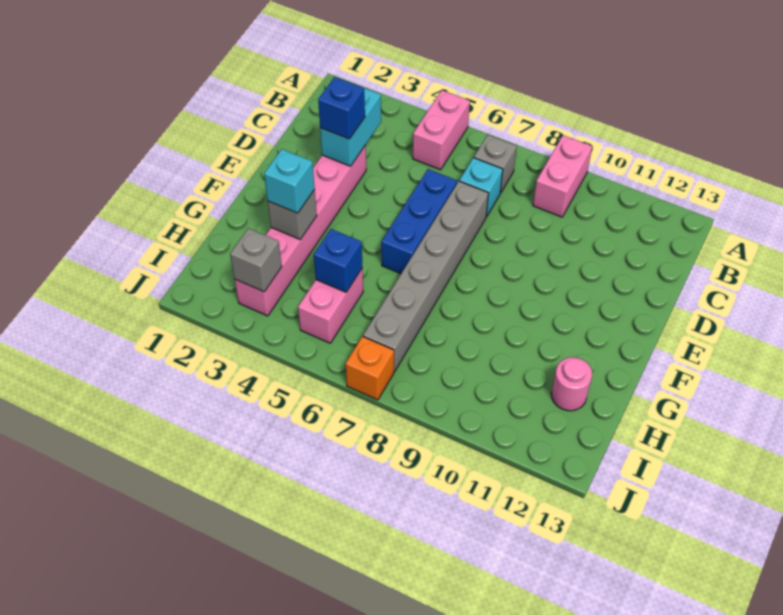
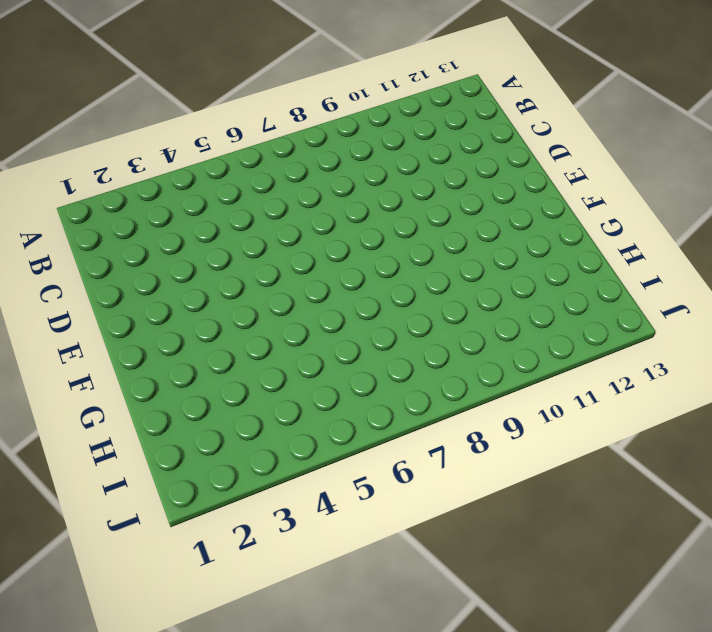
none -> pink brick A5:B5 level 1
none -> pink brick A9:B9 level 1
none -> grey brick B7 level 1

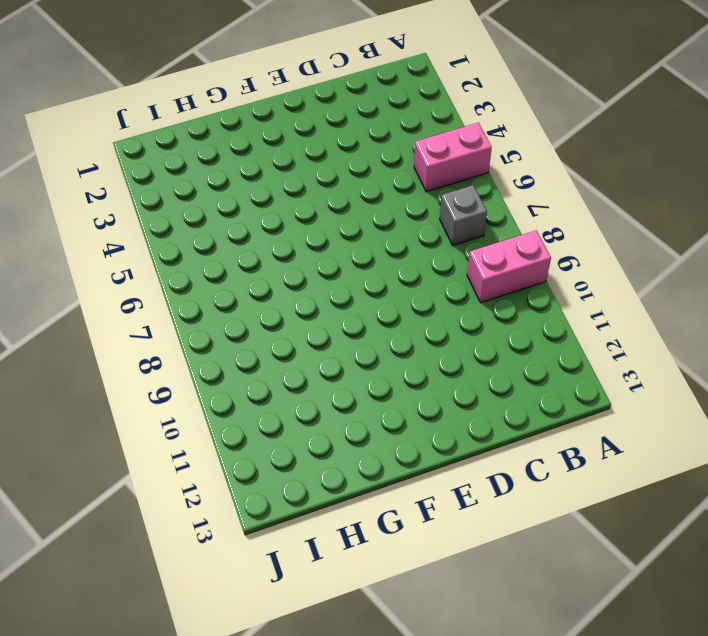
none -> cyan brick C7 level 1
none -> pink brick D3:I3 level 1
none -> blue brick D6:F6 level 1

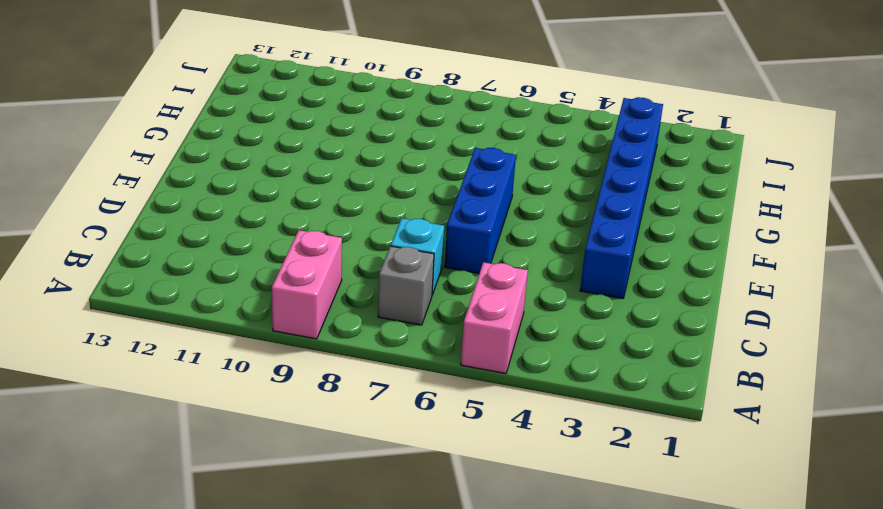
blue brick D3:I3 level 1 -> pink brick D3:I3 level 1
none -> grey brick D7:I7 level 1
none -> pink brick H5:I5 level 1
none -> pink round brick H12 level 1

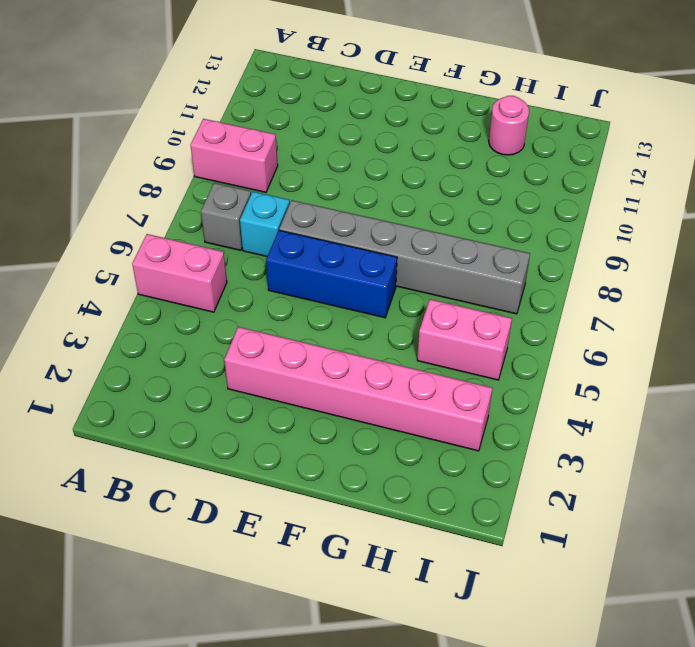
none -> orange brick J7 level 1
none -> cyan brick C3:D3 level 2
none -> grey brick G3 level 2

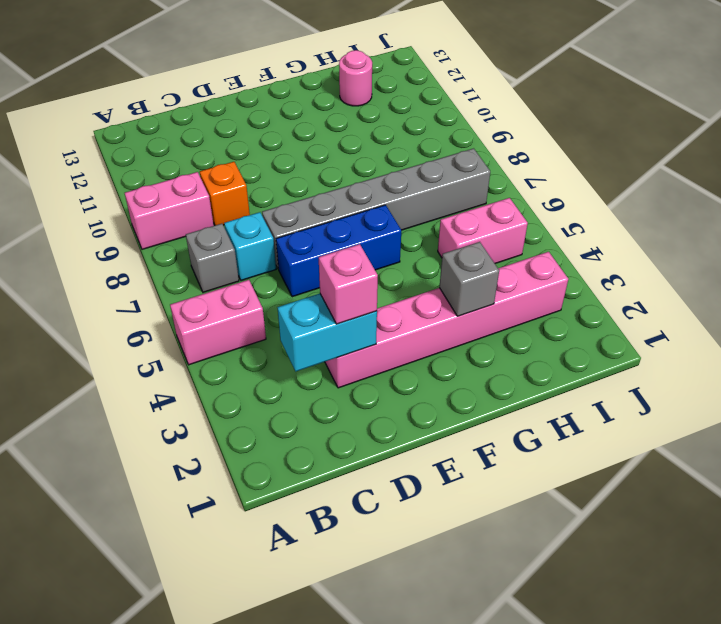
orange brick C9 level 1 -> orange brick J7 level 1
pink brick D3 level 3 -> blue brick D3 level 3
none -> blue brick H5 level 2
none -> grey brick I3 level 2
none -> cyan brick G3 level 3

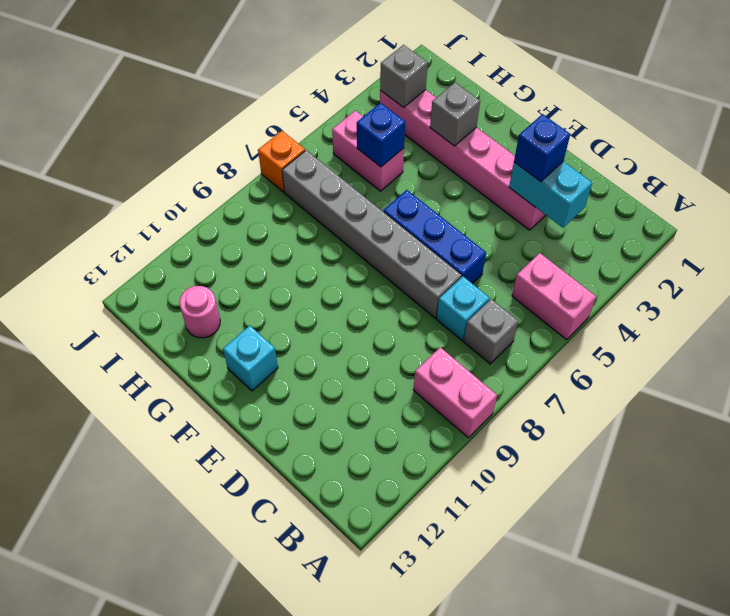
cyan brick F12 level 1 -> cyan brick G3 level 3

